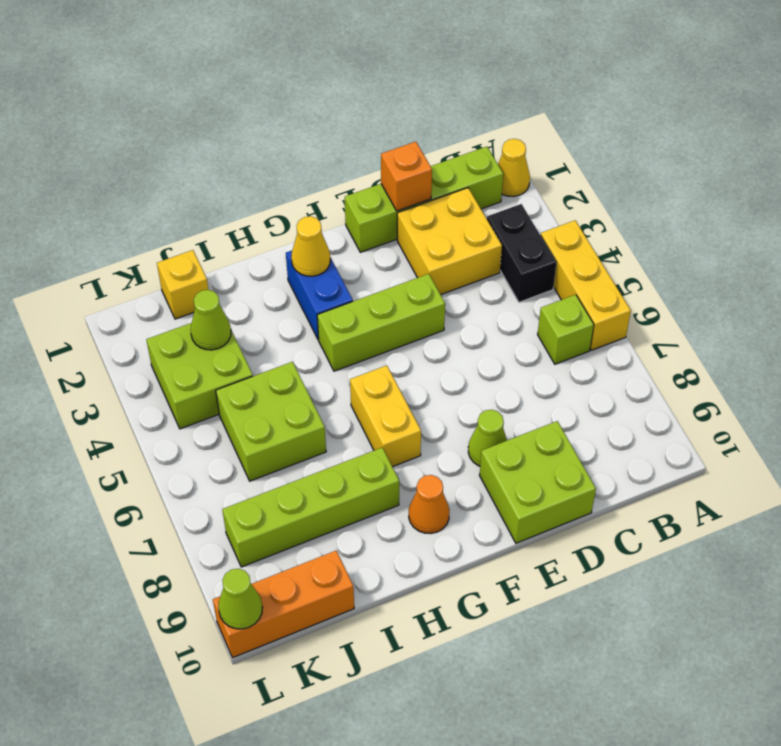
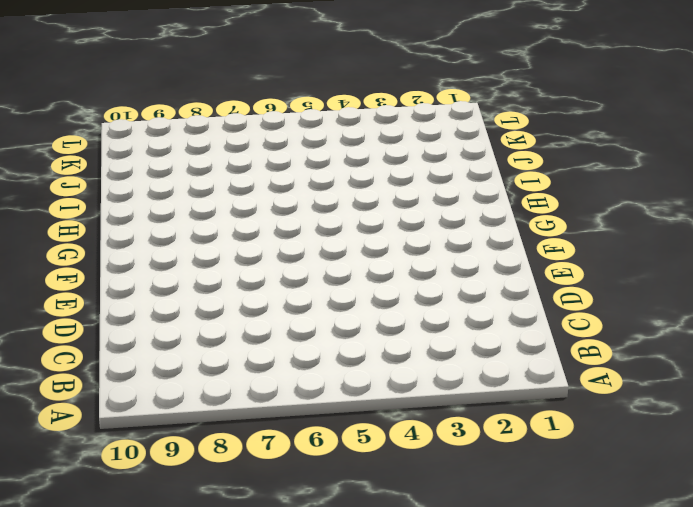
none -> yellow cone A1 level 1
none -> yellow brick A4:A6 level 1
none -> lime brick B1:E1 level 1

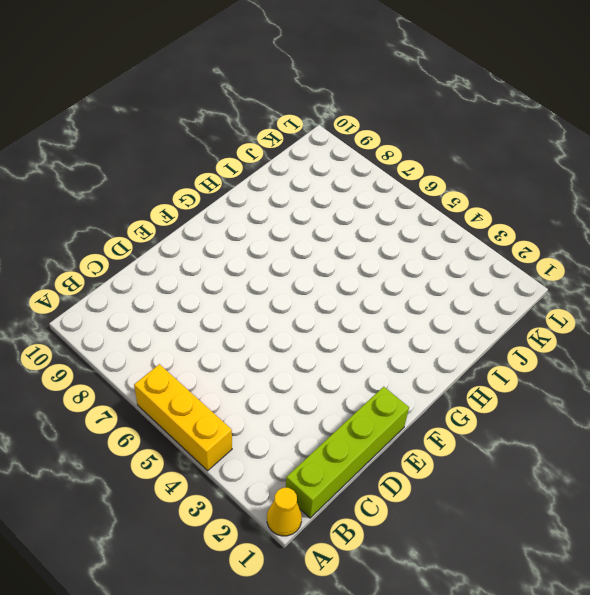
none -> black brick B3:B4 level 1
none -> lime brick B6 level 1
none -> yellow brick C2:D3 level 1

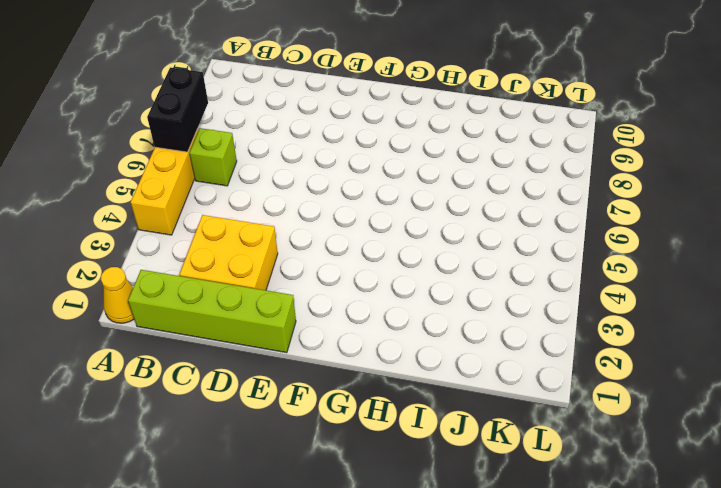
black brick A6:A7 level 2 -> black brick B3:B4 level 1
none -> lime brick D9:E10 level 1
none -> lime brick E4:G4 level 1
none -> lime cone E8 level 1

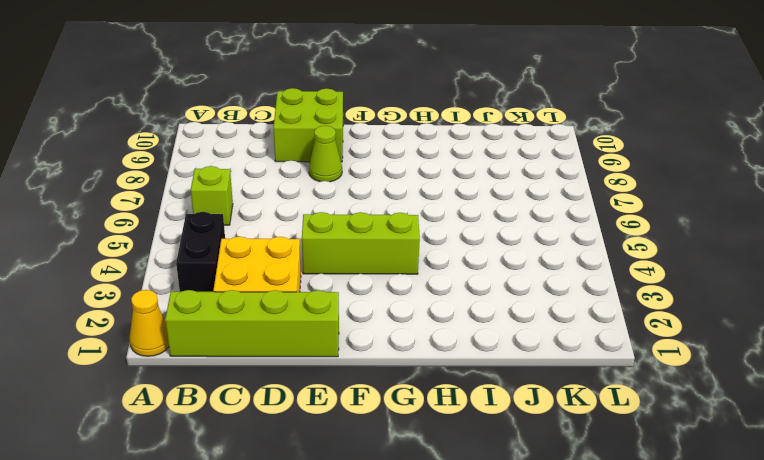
none -> yellow brick A4:A6 level 1
none -> blue brick G2:G3 level 1
none -> yellow brick G6:G7 level 1

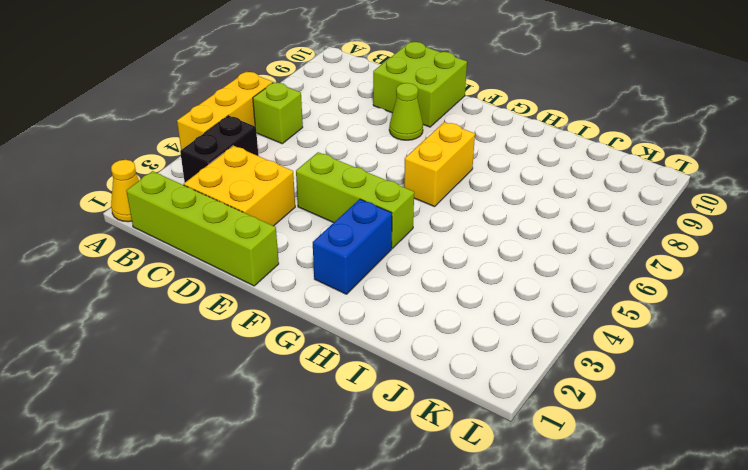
none -> orange cone G9 level 1
none -> lime brick H8:K8 level 1
none -> lime brick I5:J6 level 1

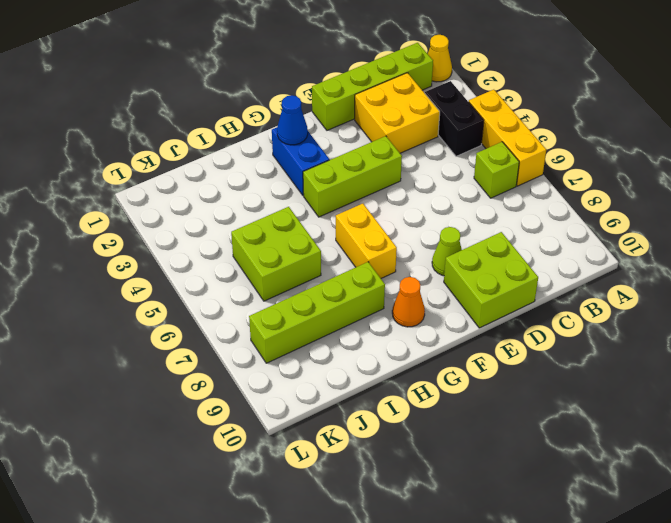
blue cone G2 level 2 -> yellow cone G2 level 2
none -> yellow brick J1 level 1
none -> lime brick J3:K4 level 1
none -> orange brick J10:L10 level 1

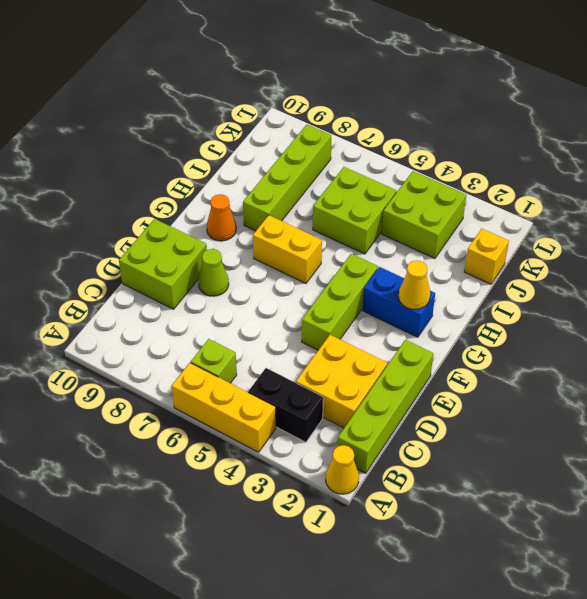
none -> orange brick J10:L10 level 1
none -> orange brick D1 level 2
none -> lime cone J3 level 2

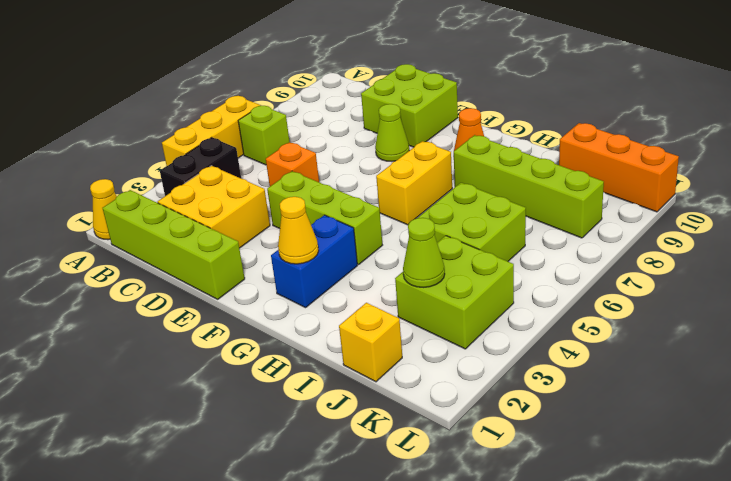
orange brick D5 level 1 -> orange brick D1 level 2
none -> lime cone L10 level 2

